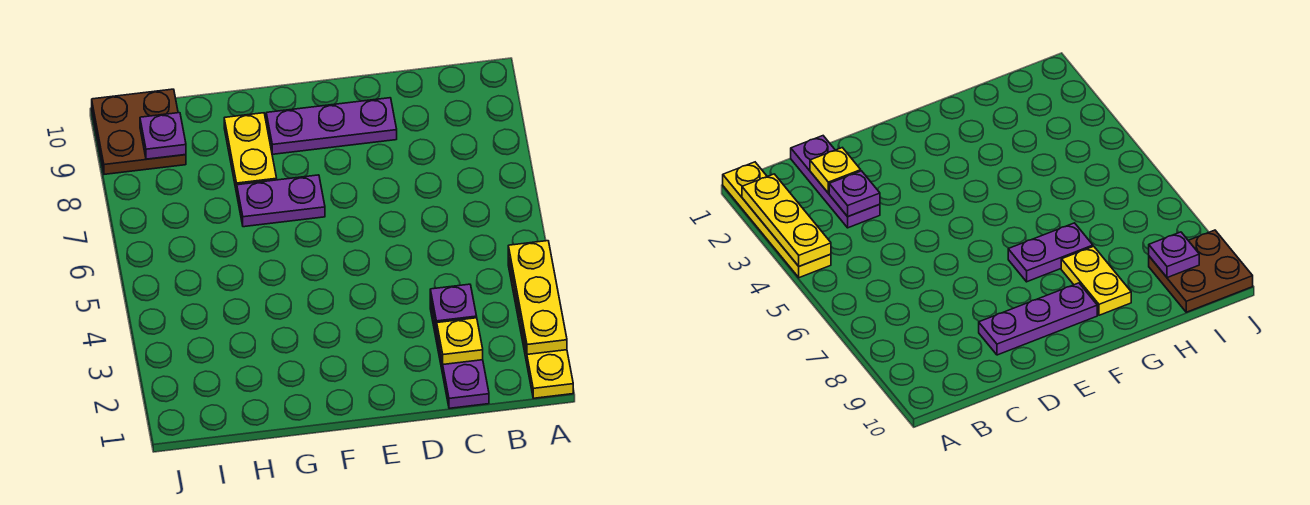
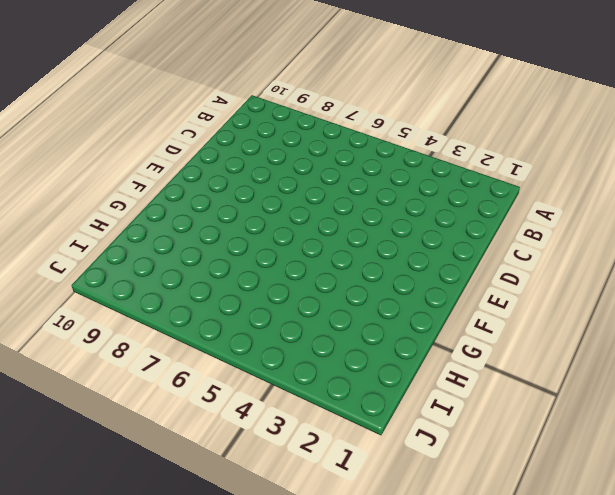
none -> yellow plate A1:A4 level 1
none -> purple plate C1:C3 level 1

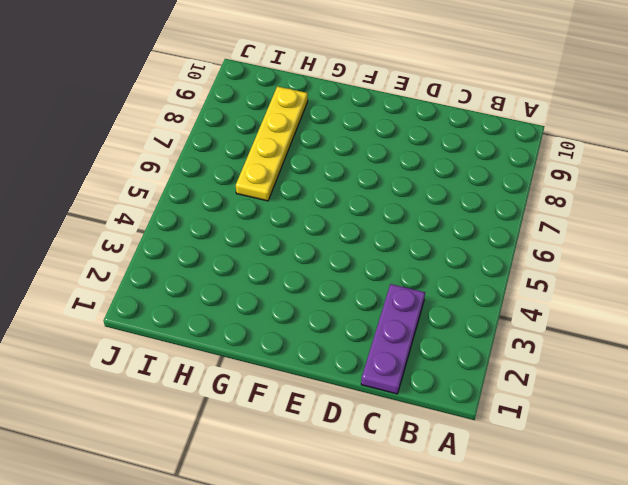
yellow plate H6:H9 level 1 -> yellow plate A1:A4 level 1
none -> purple plate D9:F9 level 1
none -> purple plate F7:G7 level 1

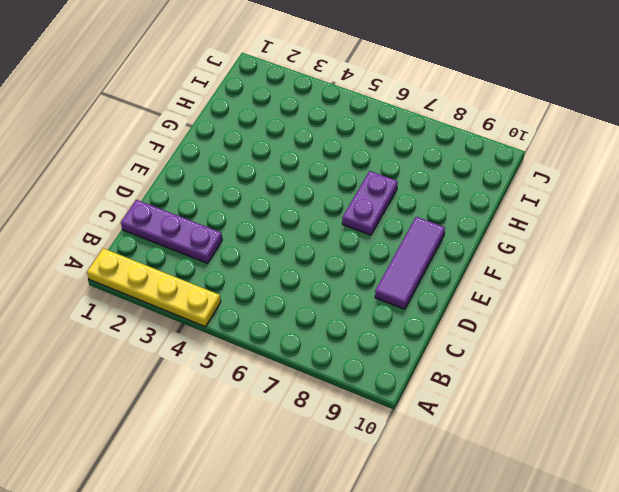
purple tile D9:F9 level 1 -> purple plate D9:F9 level 1
none -> yellow plate G8:G9 level 1
none -> brown plate I9:J10 level 1

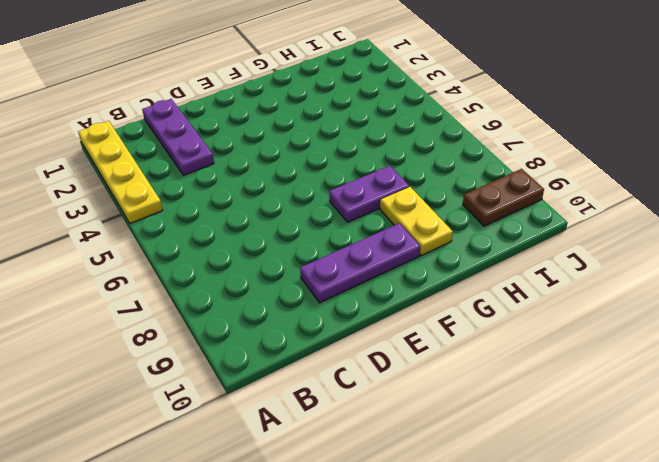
brown plate I9:J9 level 1 -> brown plate I9:J10 level 1
none -> yellow plate A2:A4 level 2
none -> yellow plate C2 level 2

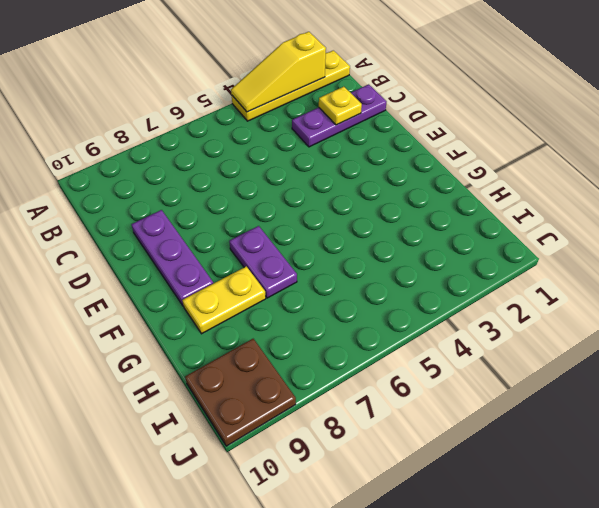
yellow slope A2:A4 level 2 top 2 -> yellow plate A2:A4 level 2
none -> purple plate C3 level 2
none -> purple plate I9 level 2

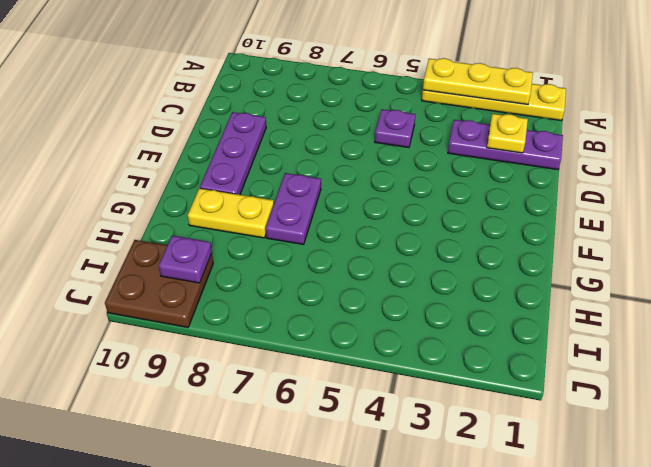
purple plate C5 level 1 -> purple plate C3 level 2

